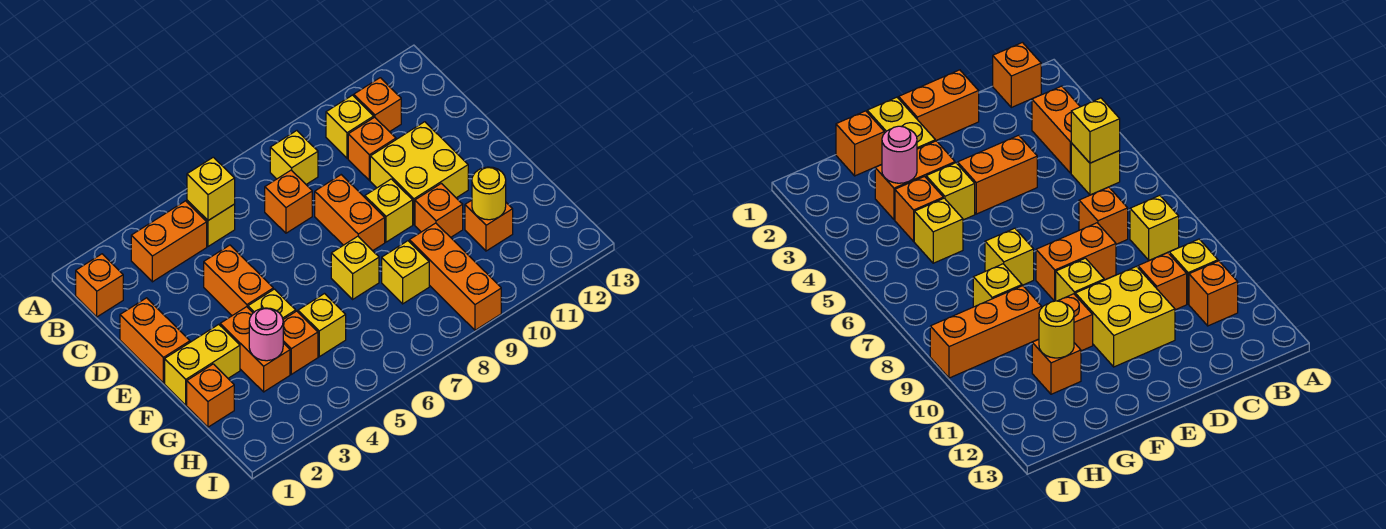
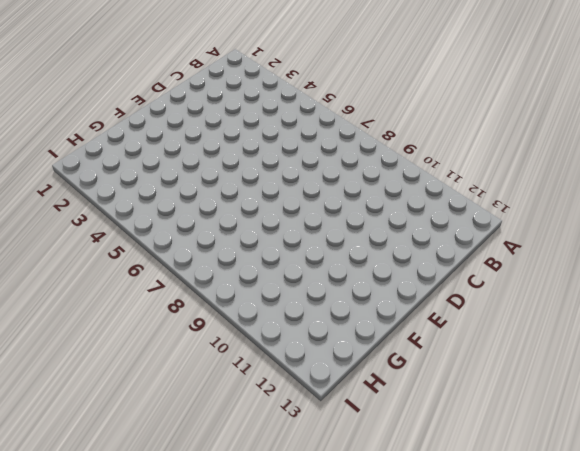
none -> orange brick B1 level 1
none -> orange brick B3:B4 level 1
none -> yellow brick B5 level 1

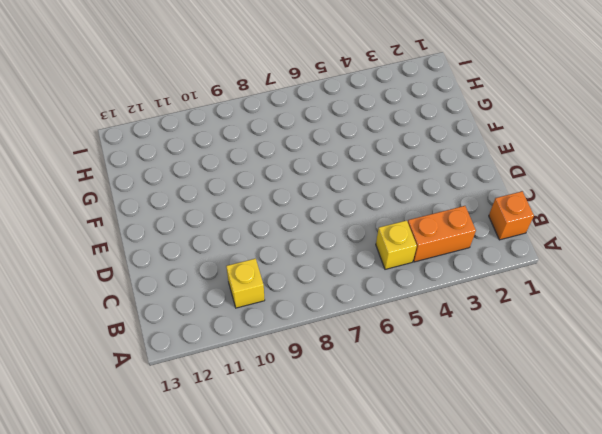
none -> yellow brick B8 level 1
none -> orange brick B11 level 1
none -> orange brick C7 level 1

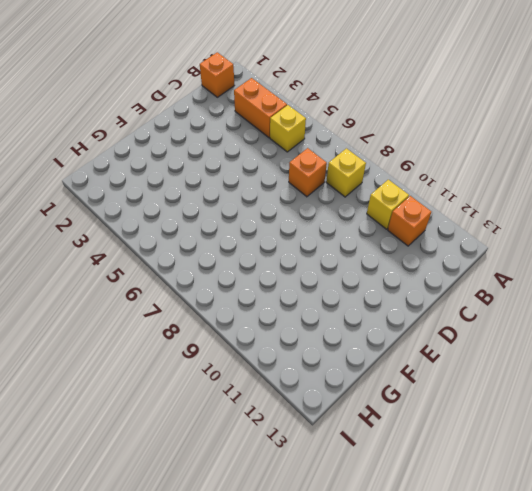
none -> orange brick C10 level 1
none -> orange brick D1:E1 level 1
none -> orange brick D4:E4 level 1

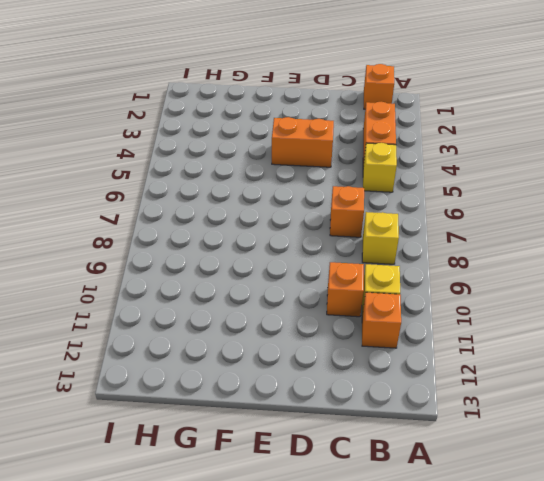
none -> orange brick D1:E1 level 1
none -> orange brick D8:E8 level 1
none -> yellow brick D10:E11 level 1

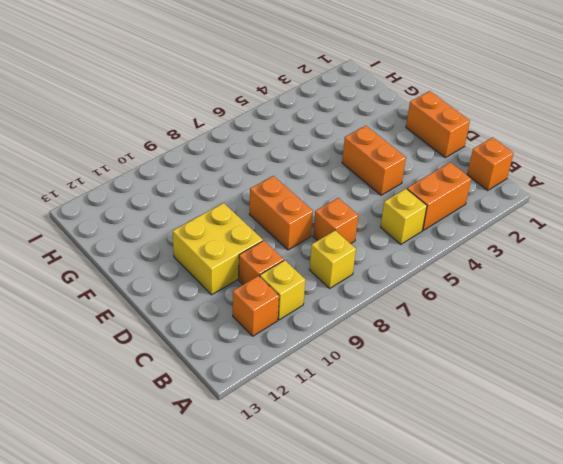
none -> yellow brick E9 level 1
none -> yellow brick F1:F2 level 1
none -> orange brick F3:G3 level 1

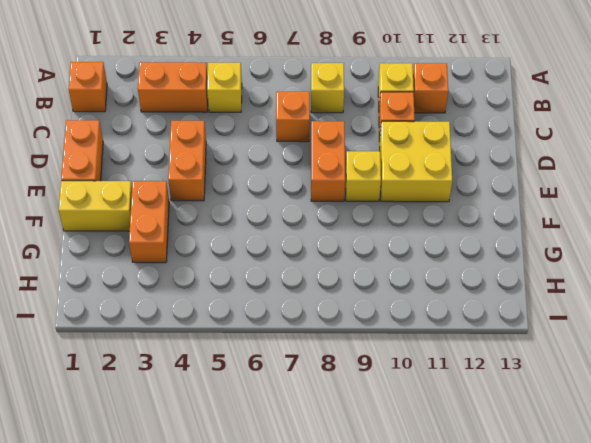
none -> yellow brick F4 level 1
none -> yellow brick F7 level 1
none -> orange brick F10 level 1

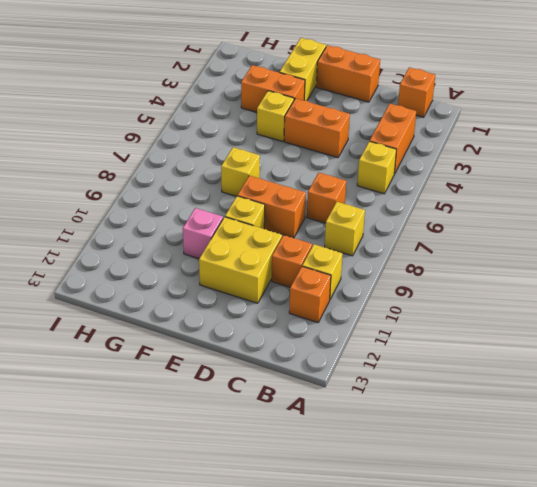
pink brick F10 level 1 -> orange brick F10 level 1
none -> orange brick G1 level 1
none -> orange brick G4 level 1
none -> yellow brick G5 level 1

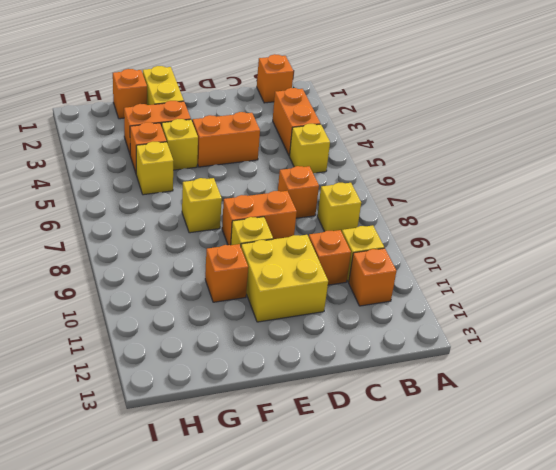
none -> orange brick D1:E1 level 1
none -> yellow brick G8 level 1
none -> orange brick G9:I9 level 1

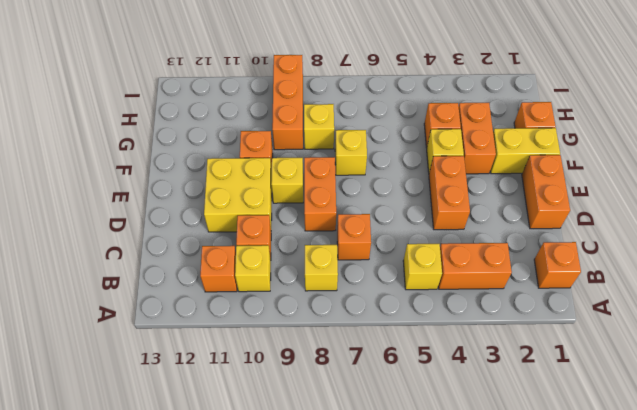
none -> yellow brick G5 level 1
none -> orange brick G11 level 1
none -> yellow brick B5 level 2

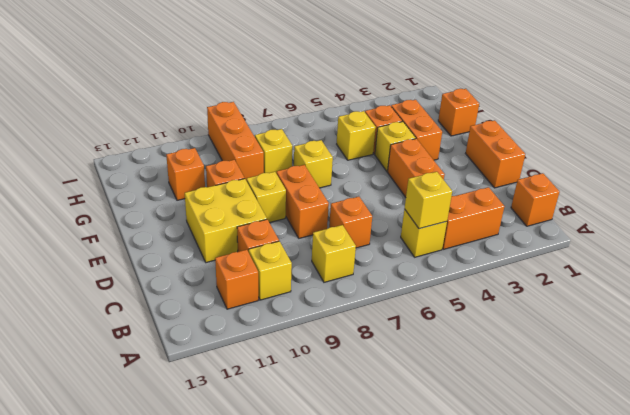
none -> yellow brick F1:F2 level 1
none -> pink round brick G3 level 2
none -> yellow round brick G11 level 2

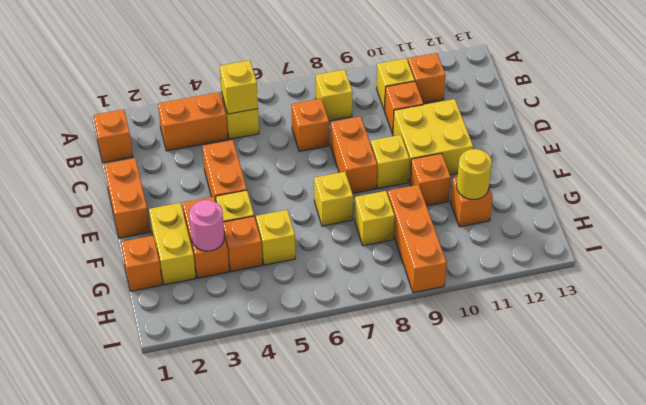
yellow brick F2:G2 level 1 -> yellow brick F1:F2 level 1

